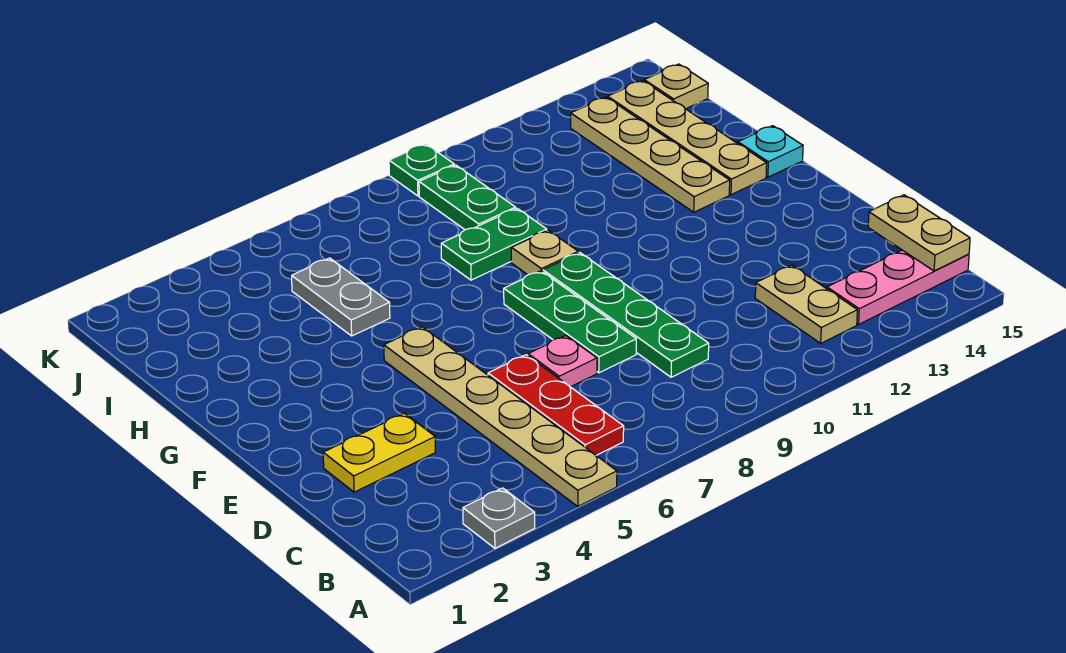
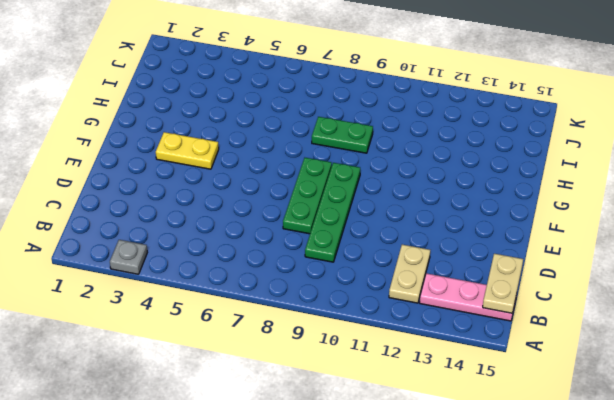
yellow plate F3:F4 level 1 -> yellow plate D2:D3 level 1
none -> tan plate A5:F5 level 1
none -> red plate B6:D6 level 1
none -> pink plate D7 level 1

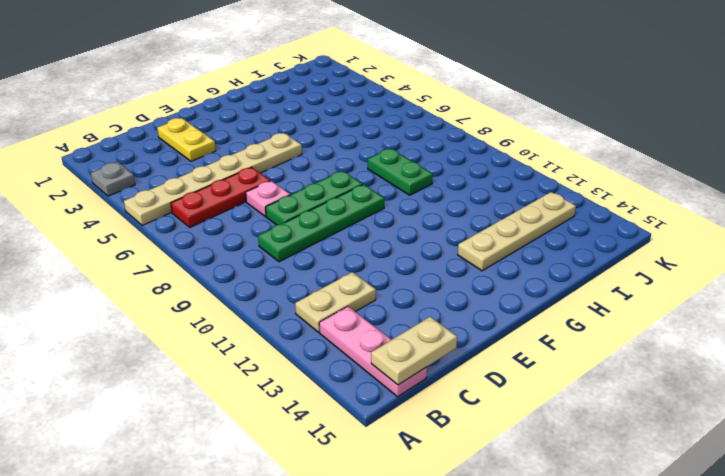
none -> tan plate G9 level 1
none -> tan plate G14:J14 level 1
none -> cyan plate G15 level 1

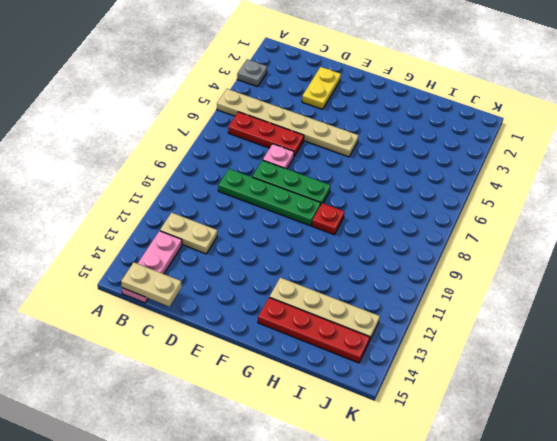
red plate G9 level 1 -> tan plate G9 level 1
red plate G14:J14 level 1 -> tan plate G14:J14 level 1
none -> cyan plate G15 level 1
none -> grey plate H5:I5 level 1
none -> green plate H8:H9 level 1

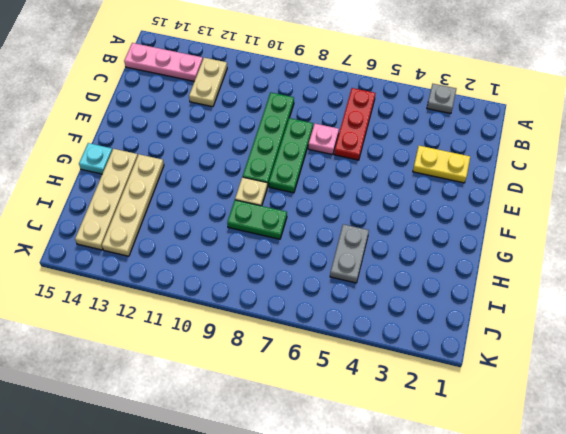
none -> tan plate A5:F5 level 1
none -> green plate I9:J9 level 1
none -> tan plate J15 level 1

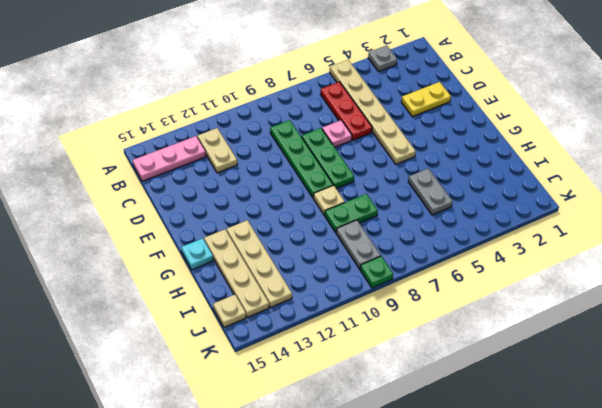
grey plate I9:J9 level 1 -> green plate I9:J9 level 1
none -> tan plate B15:C15 level 2

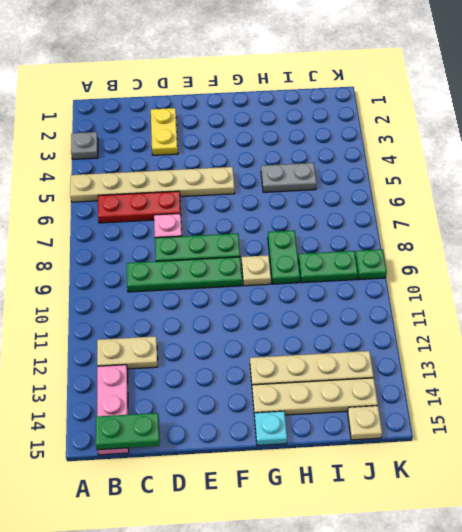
green plate B15:C15 level 2 -> tan plate B15:C15 level 2

